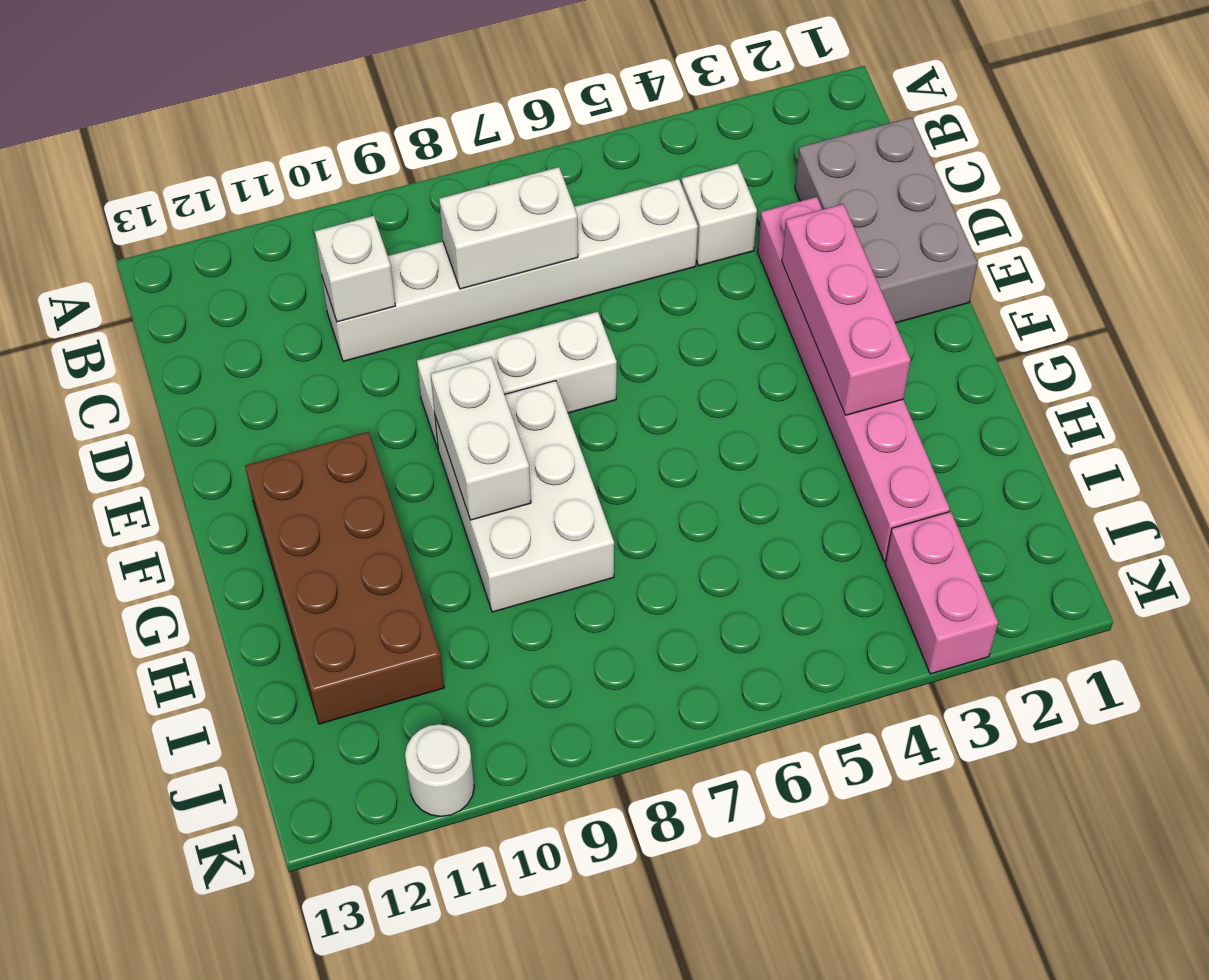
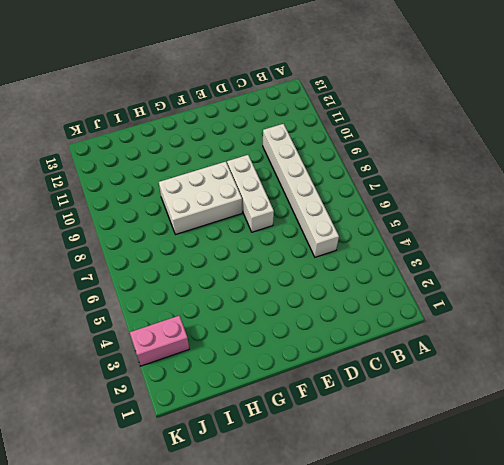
none -> grey brick C1:E2 level 1
none -> white brick C4 level 1
none -> pink brick D3:I3 level 1

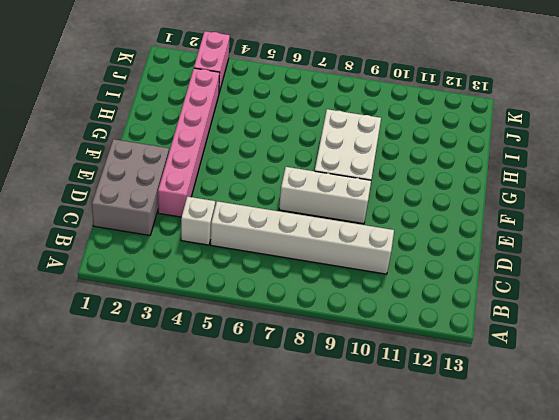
none -> brown brick F11:I12 level 1
none -> white round brick K11 level 1
none -> white brick C7:C8 level 2

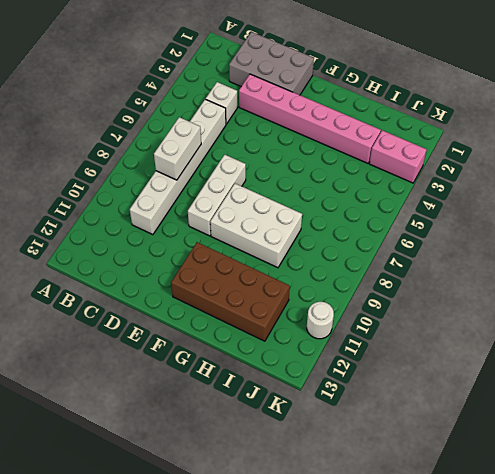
none -> white brick C10 level 2
none -> pink brick E3:G3 level 2
none -> white brick F9:G9 level 2

